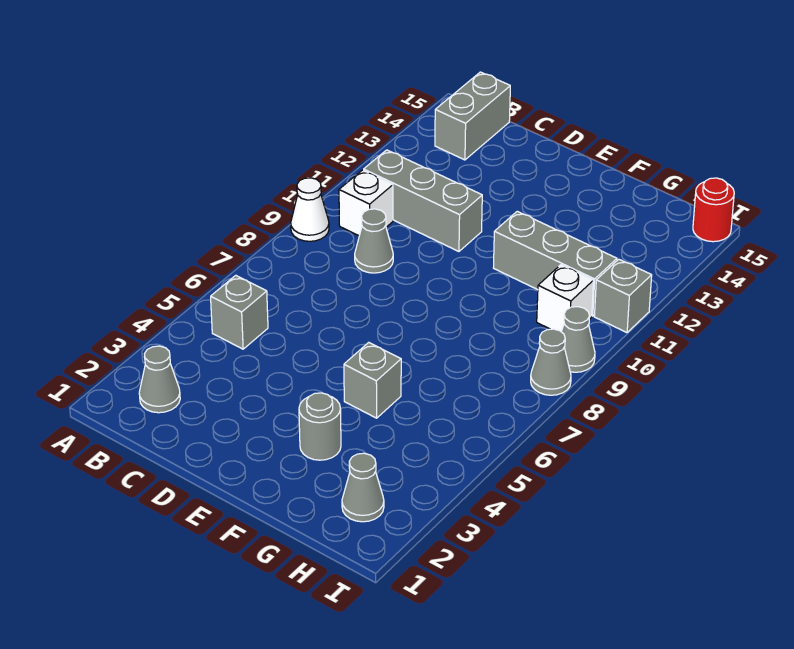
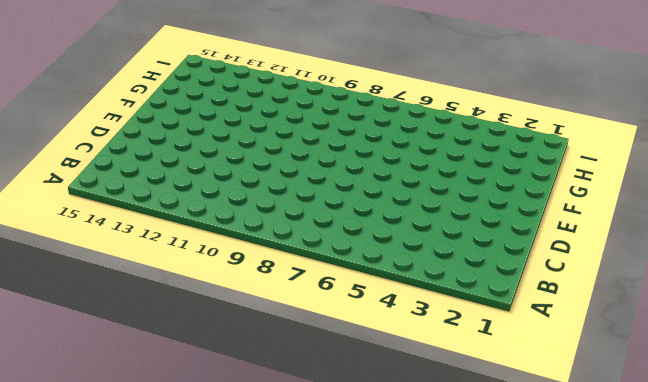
none -> white cone A9 level 1
none -> grey cone B2 level 1
none -> grey brick B5 level 1

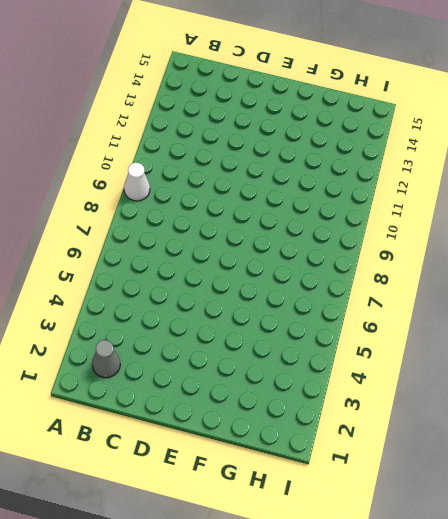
none -> grey brick B5 level 1
none -> white brick B10 level 1
none -> grey brick B11:D11 level 1

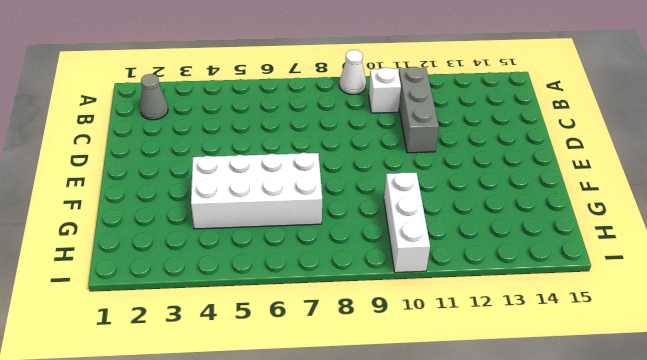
white brick F4:G7 level 1 -> grey brick F5 level 1
white brick G10:I10 level 1 -> white brick H10 level 1
none -> grey brick B5 level 1
none -> grey brick B14:B15 level 1
none -> grey cone C9 level 1

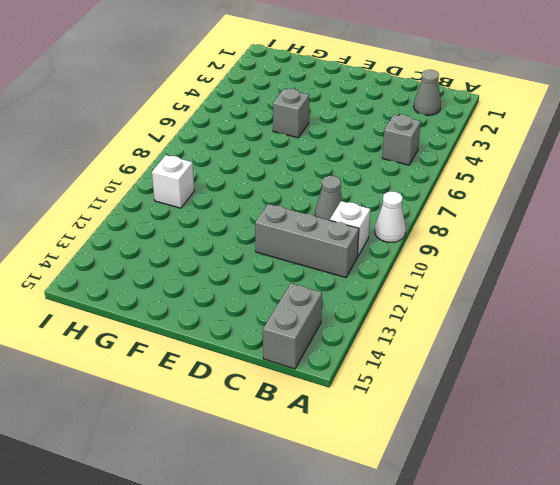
none -> grey round brick F3 level 1
none -> grey brick F11:H11 level 1
none -> grey cone H2 level 1

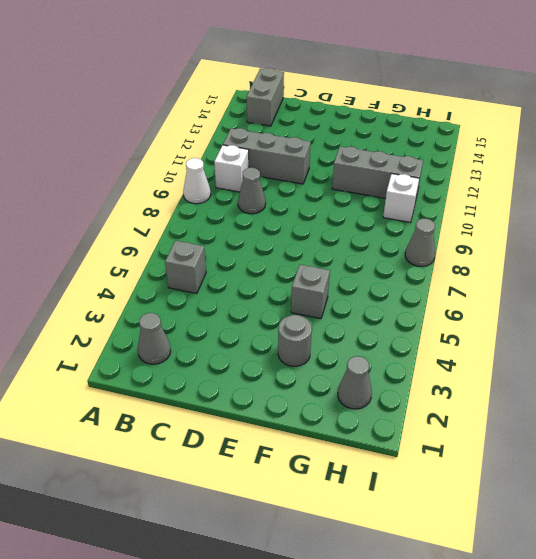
none -> grey cone I9 level 1
none -> grey brick I11 level 1
none -> red round brick I15 level 1

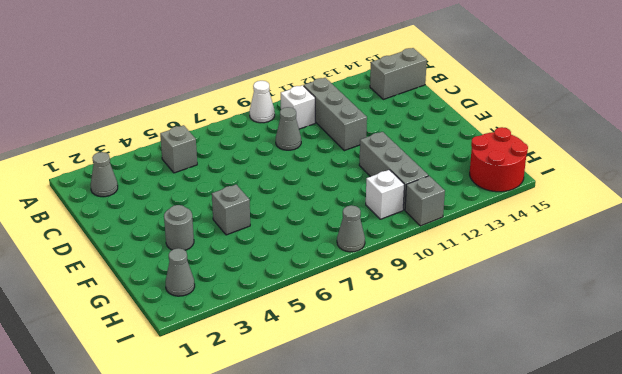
red round brick H14:I15 level 1 -> red round brick I15 level 1
none -> grey cone I9 level 1

